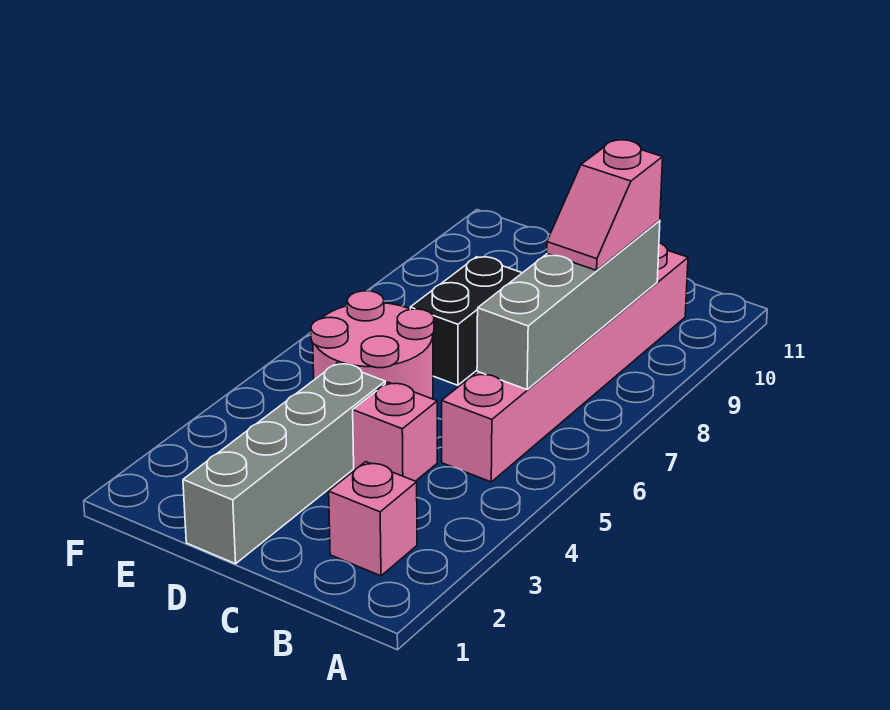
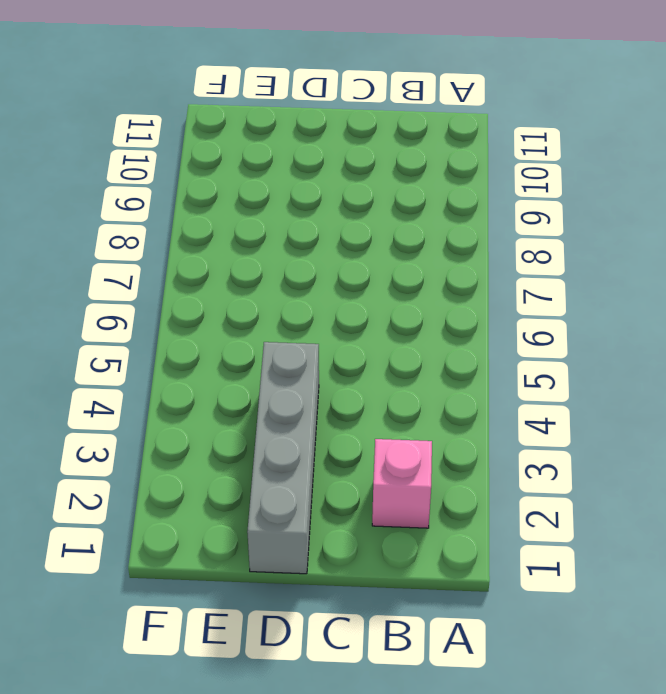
none -> pink brick B5:B10 level 1
none -> pink brick C4 level 1

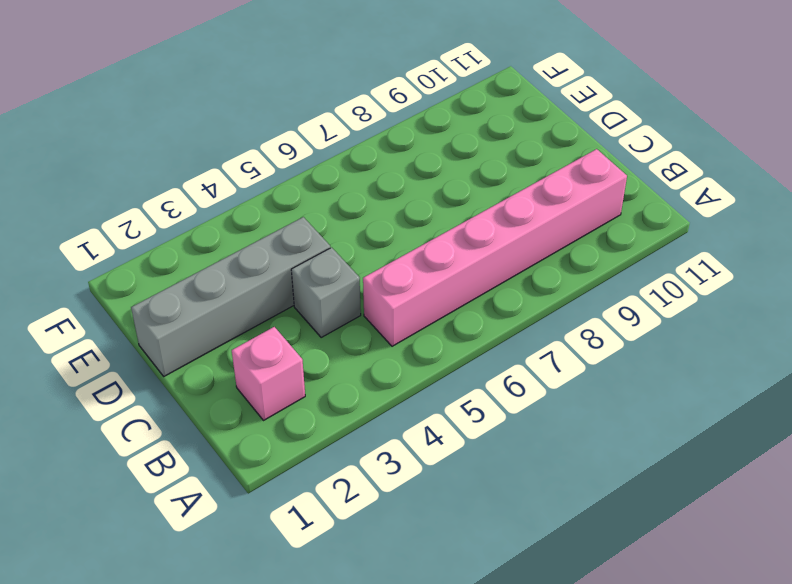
grey brick C4 level 1 -> pink brick C4 level 1
none -> pink round brick D5:E6 level 1
none -> black brick D7:D8 level 1

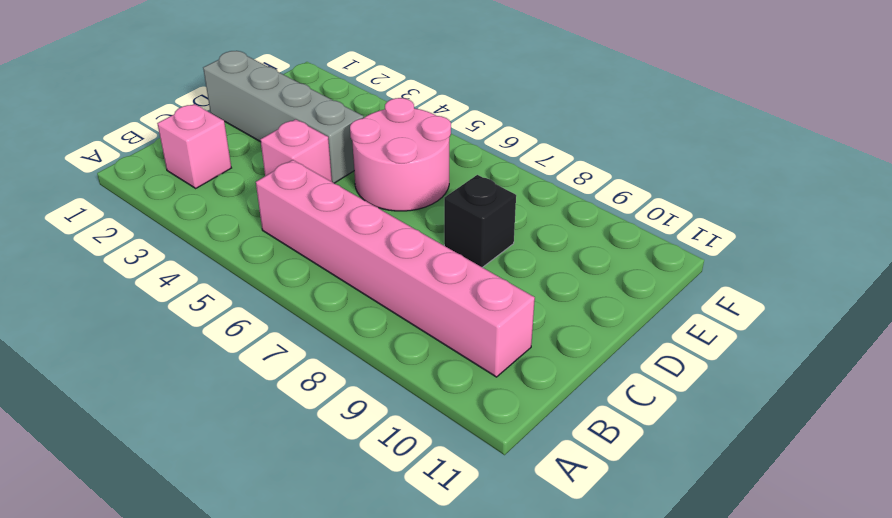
black brick D8 level 1 -> black brick D7:D8 level 1
none -> grey brick B6:B9 level 2
none -> pink slope B8:B9 level 3 top 9

